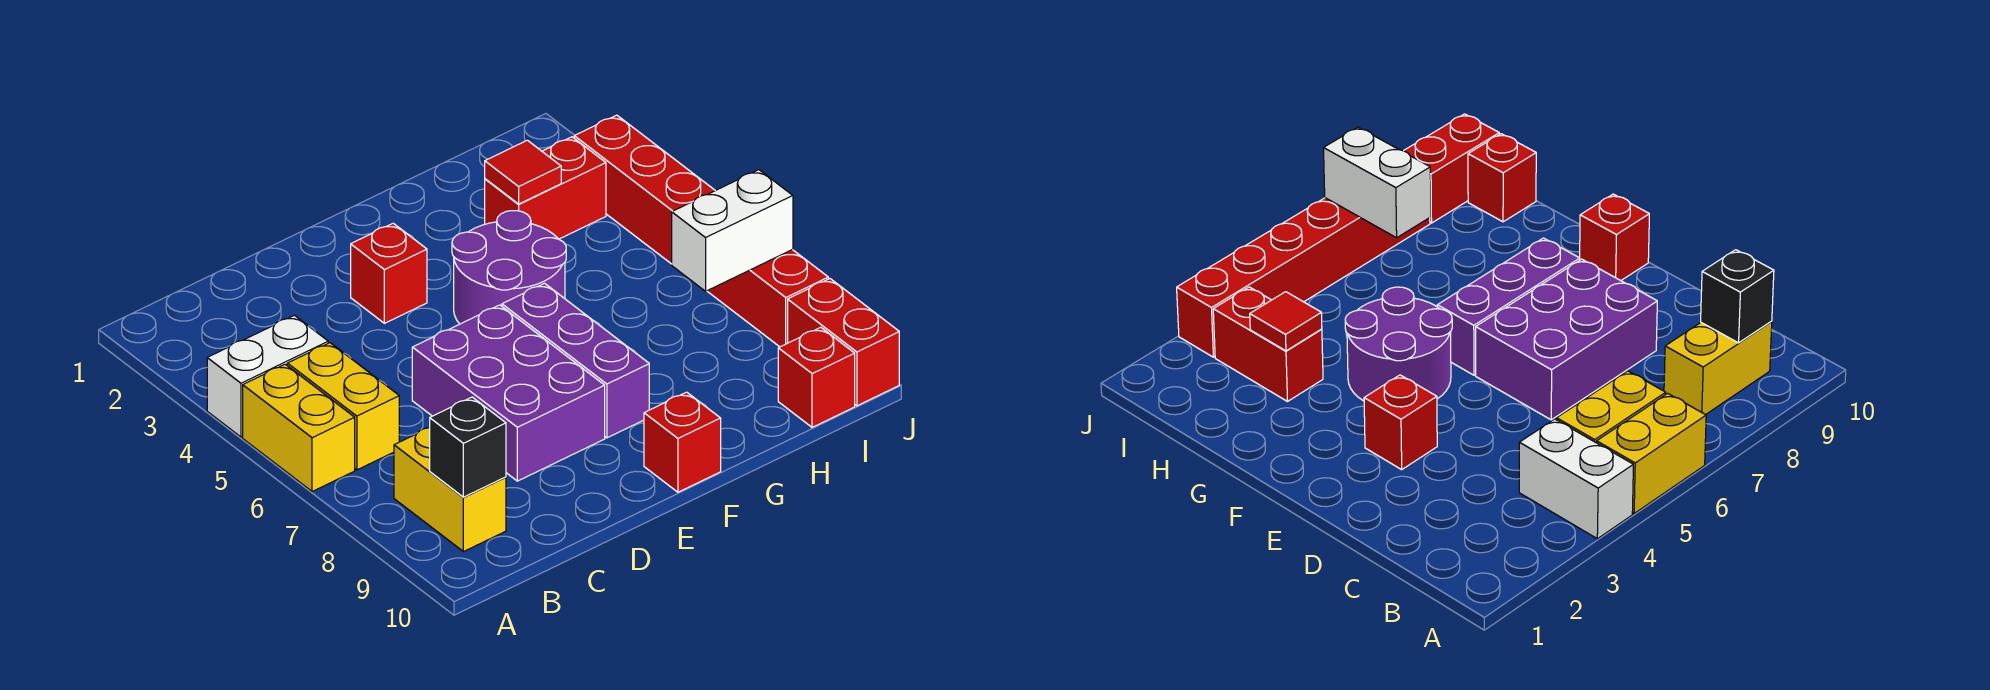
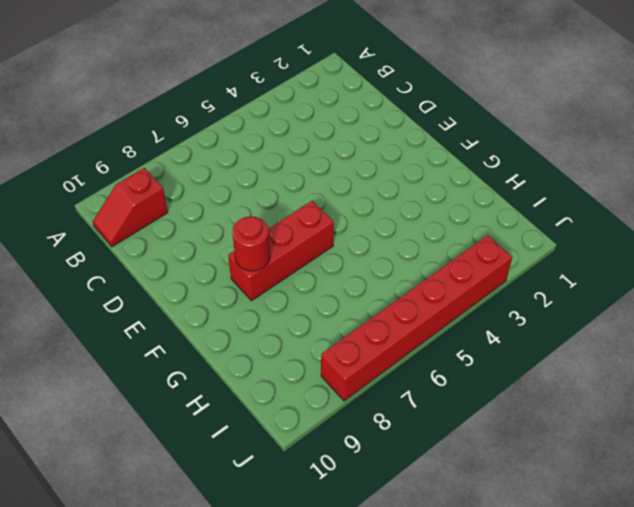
red slope B9:B10 level 1 top 9 -> yellow brick B8:B9 level 1
red brick F6:F8 level 1 -> purple brick F6:F8 level 1
red round brick F8 level 2 -> none
none -> white brick A4:B4 level 1
none -> yellow brick A5:A6 level 1
none -> yellow brick B5:B6 level 1

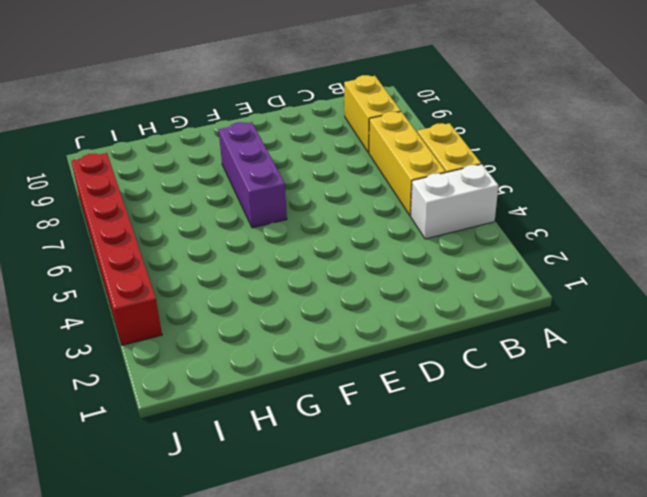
yellow brick B5:B7 level 1 -> yellow brick B5:B6 level 1
none -> purple brick D6:E8 level 1
none -> red brick E3 level 1
none -> purple round brick F4:G5 level 1

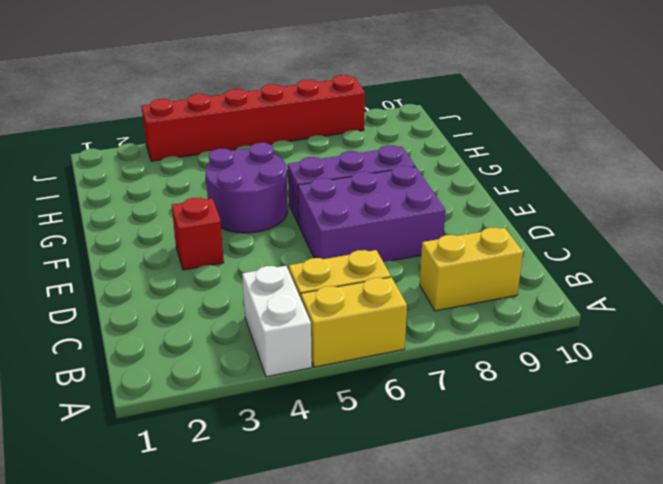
none -> red brick F10 level 1
none -> red brick H3:I3 level 1
none -> red brick I10 level 1

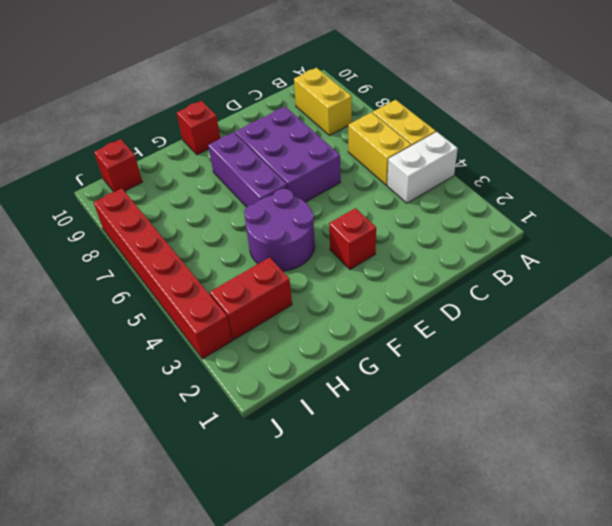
none -> red brick J9:J10 level 1
none -> black brick B9 level 2
none -> red tile H3 level 2

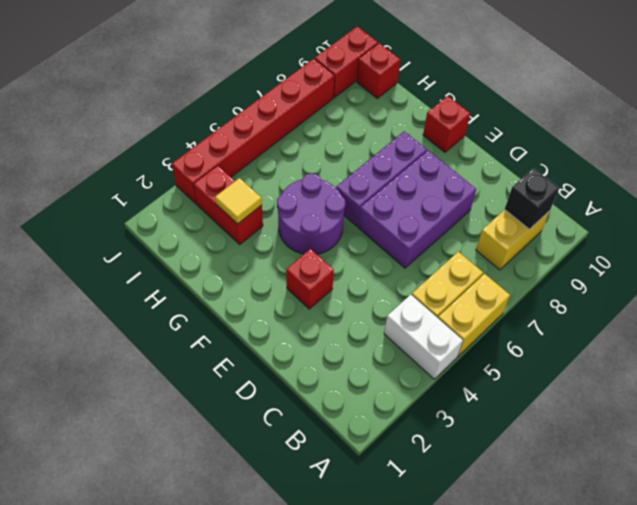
yellow tile H3 level 2 -> red tile H3 level 2
none -> white brick I7:J7 level 2

